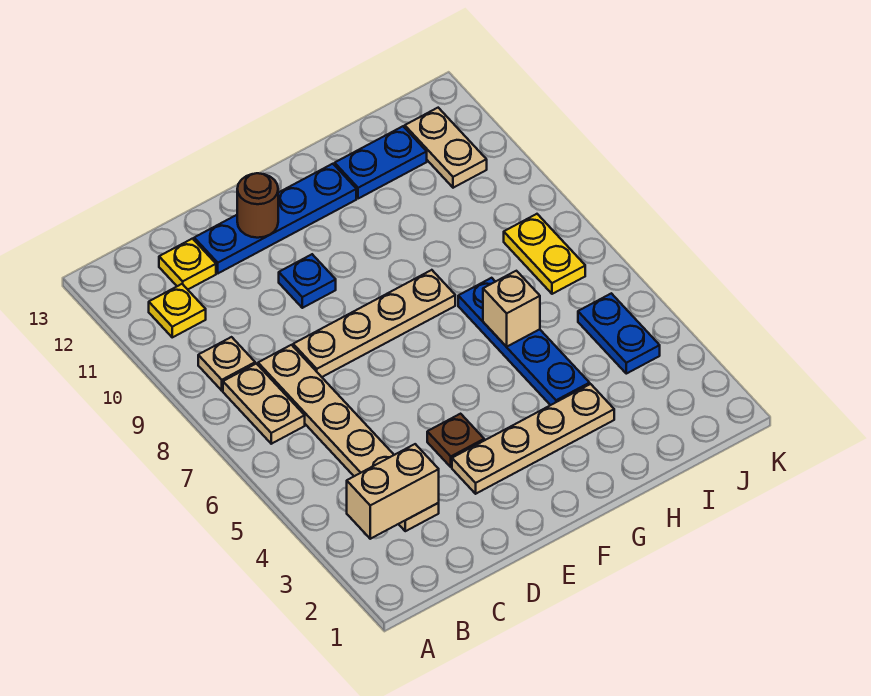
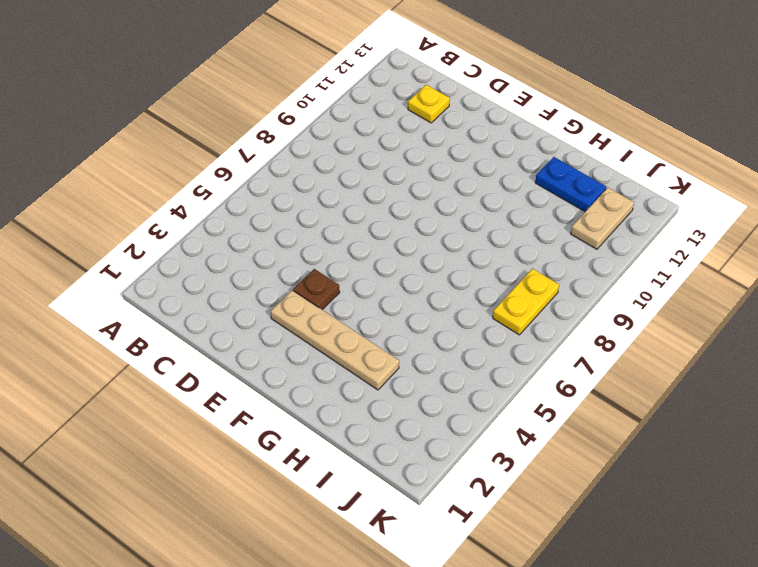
none -> tan plate B7:B8 level 1
none -> tan plate B9 level 1
none -> yellow plate B11 level 1

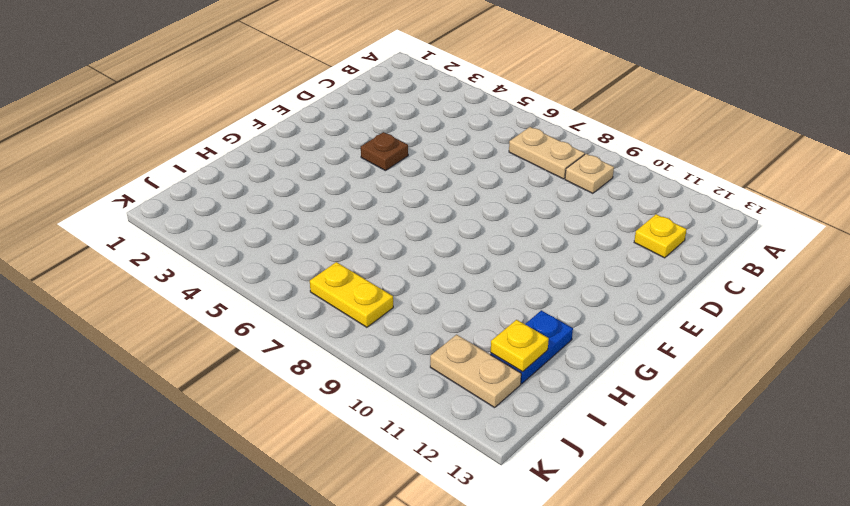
yellow plate I12 level 2 -> yellow plate B11 level 1
none -> tan plate C3:C8 level 1
none -> tan plate D8:G8 level 1
none -> blue plate D12:G12 level 1

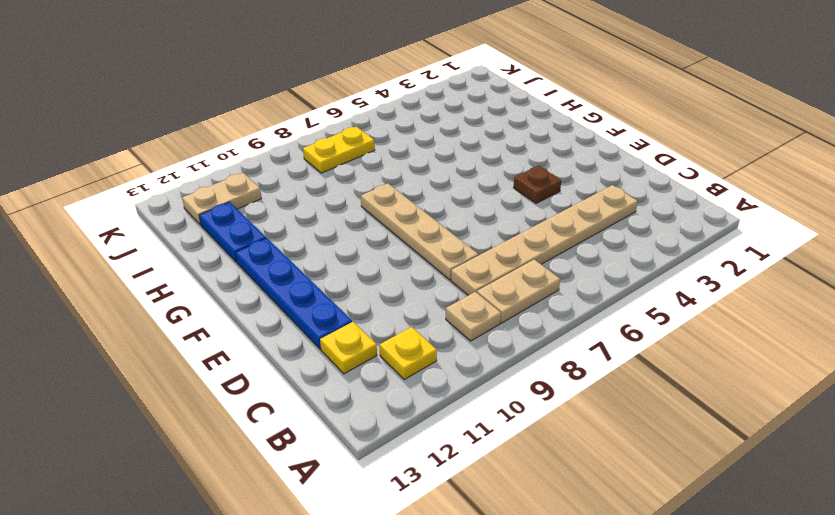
none -> tan plate E3:H3 level 1
none -> blue plate E10 level 1
none -> blue plate H4:H7 level 1

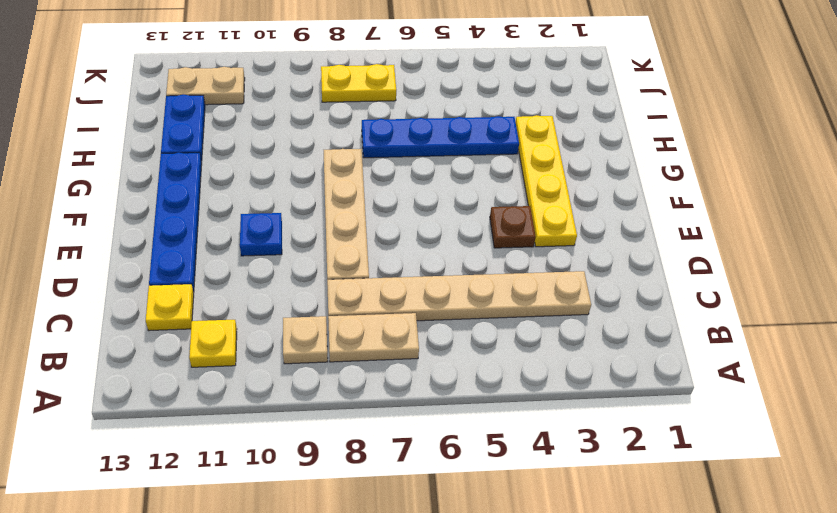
yellow plate E3:H3 level 1 -> tan plate E3:H3 level 1
none -> blue plate J4:J5 level 1
none -> tan brick B3:C3 level 2
none -> brown round brick E12 level 2

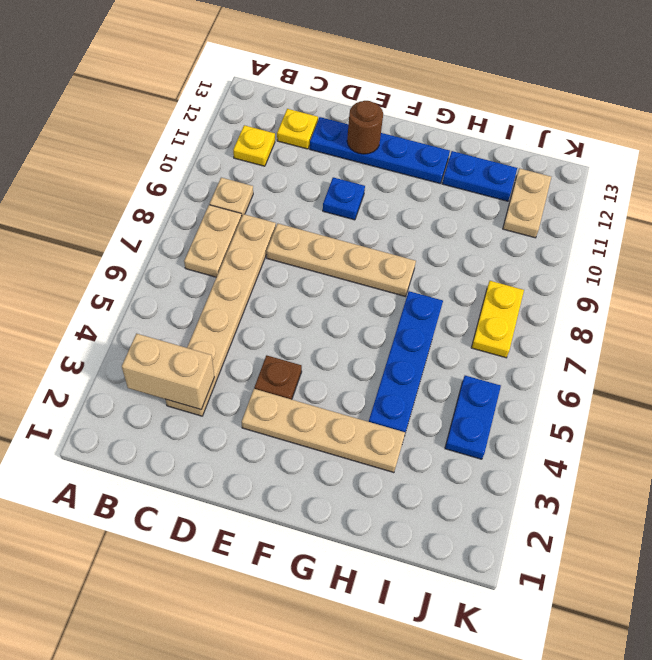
none -> tan brick H6 level 2

